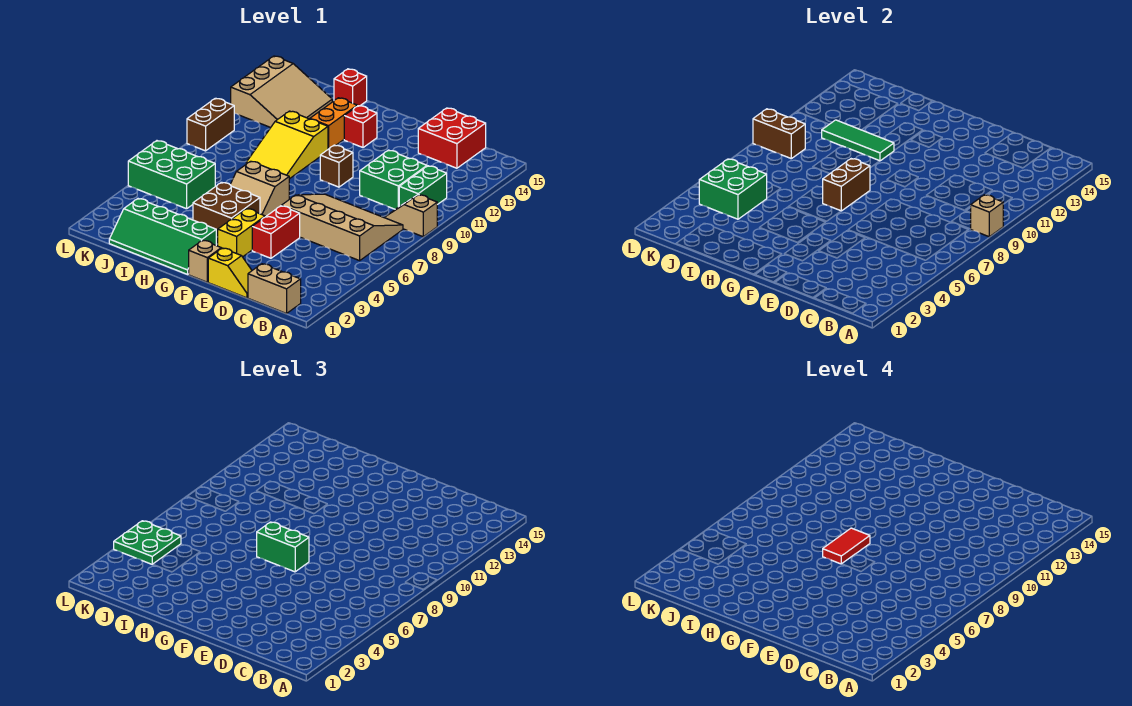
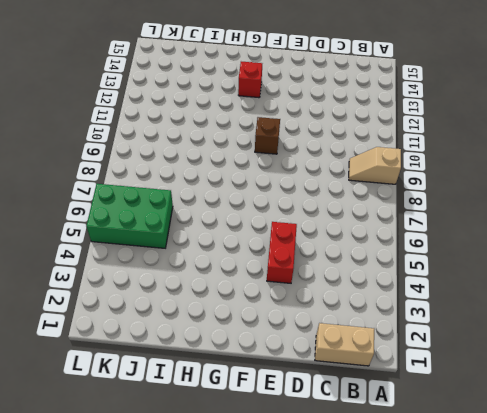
none -> tan slope B6:E8 level 1 top 6
none -> green brick B10:B11 level 1
none -> green brick C10:D11 level 1

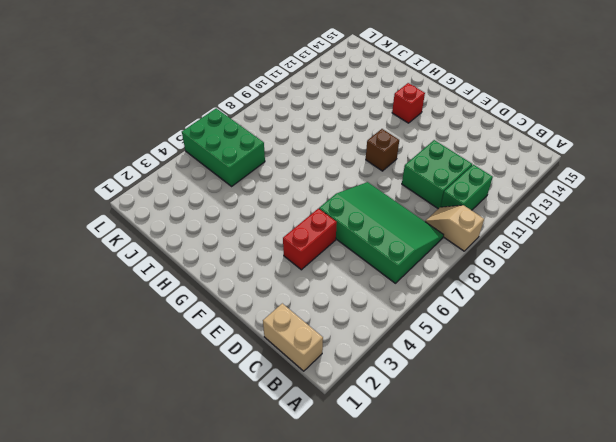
green slope B6:E8 level 1 top 6 -> tan slope B6:E8 level 1 top 6
none -> red brick C14:D15 level 1
none -> yellow slope D1:E1 level 1 top E
none -> tan brick F1 level 1

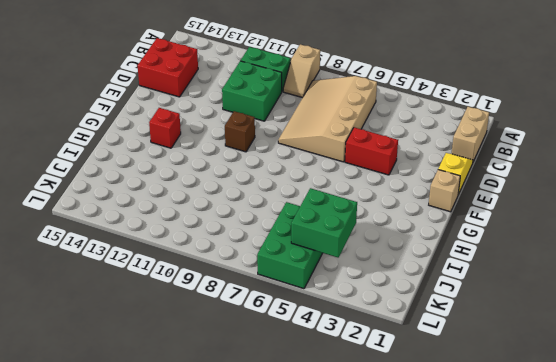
none -> yellow brick F3:F4 level 1
none -> green slope G1:J2 level 1 top 2
none -> brown brick G4:H5 level 1

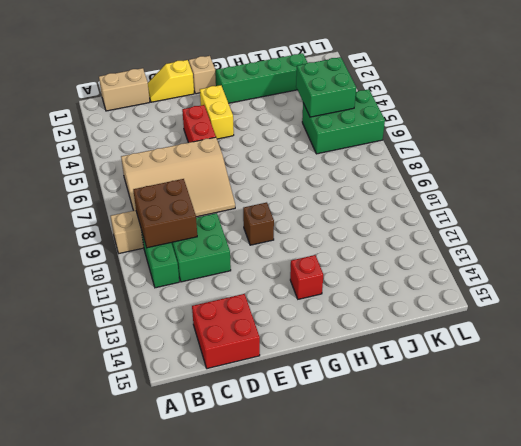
brown brick B9:C10 level 2 -> brown brick G4:H5 level 1
none -> tan slope G6:H7 level 1 top 7
none -> yellow slope H9:I11 level 1 top 11
none -> orange brick H12:H13 level 1

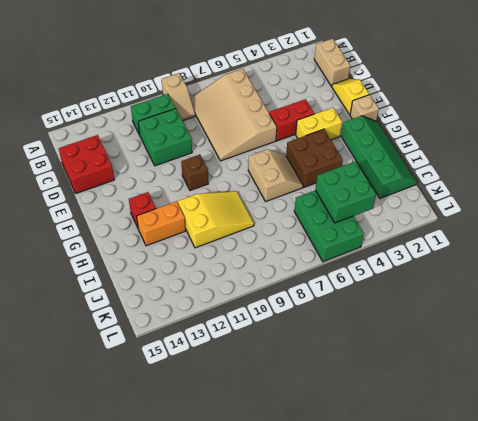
none -> red brick I15 level 1
none -> tan slope J12:L14 level 1 top L
none -> brown brick L9:L10 level 1

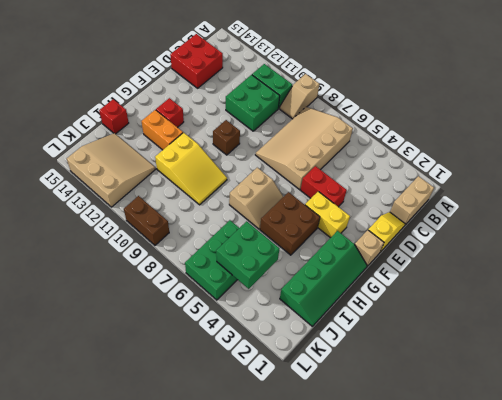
none -> tan brick A9 level 2
none -> brown brick G7:G8 level 2
none -> green tile H11:J11 level 2

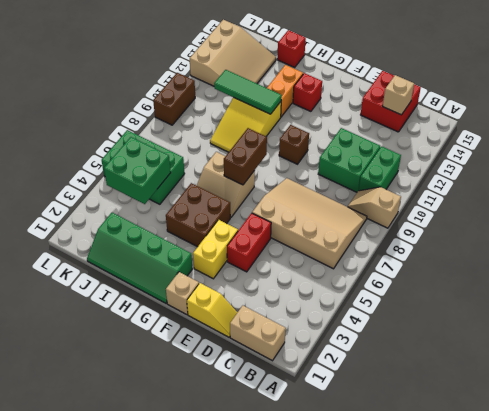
tan brick C14 level 2 -> tan brick A9 level 2
none -> brown brick K9:L9 level 2
none -> green brick F7:G7 level 3
none -> green plate K4:L5 level 3

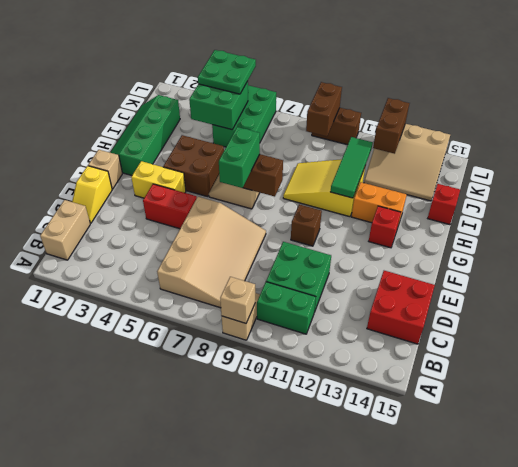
brown brick K12:L12 level 2 -> none
none -> red tile G7:G8 level 4

